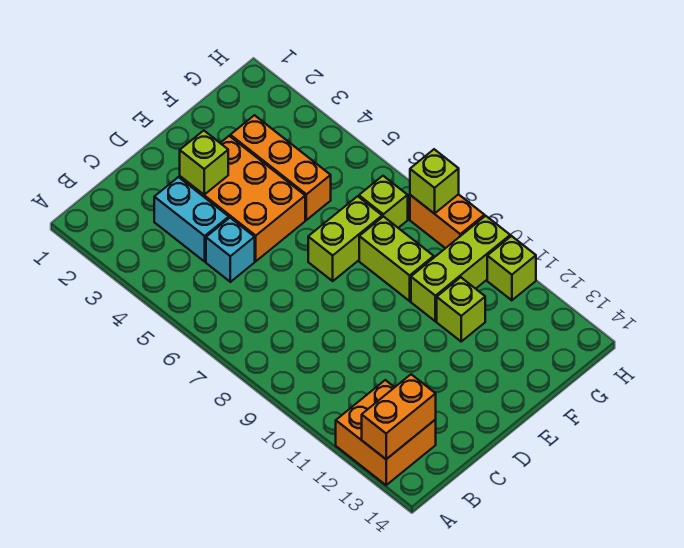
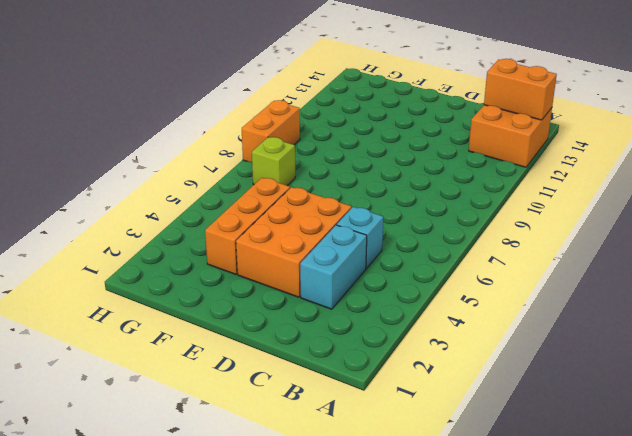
none -> lime brick E7:F7 level 1
none -> lime brick F8:F9 level 1
none -> lime brick F10:H10 level 1

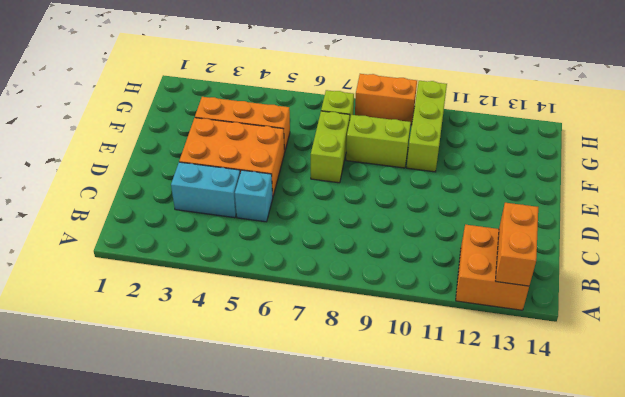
none -> lime brick F11 level 1
none -> lime brick H11 level 1
none -> lime brick D3 level 2

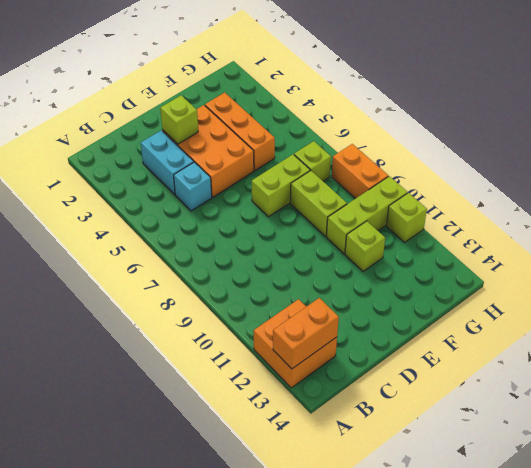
none -> lime brick H8 level 2

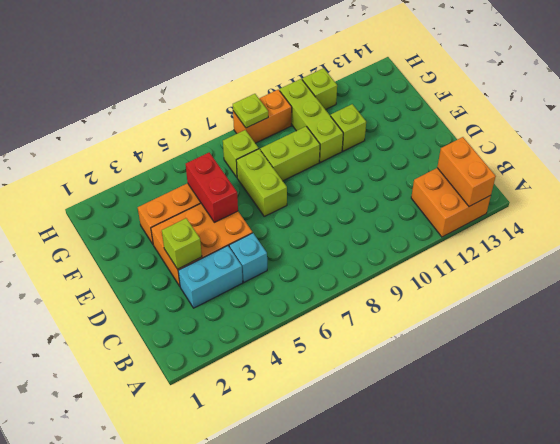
red brick E5:F5 level 2 -> none
lime plate H8 level 2 -> lime brick H8 level 2

